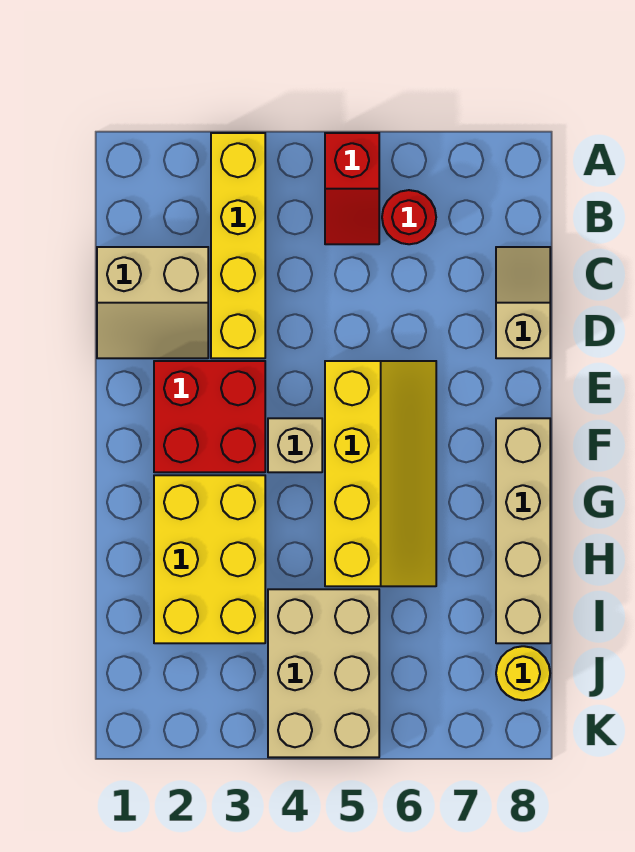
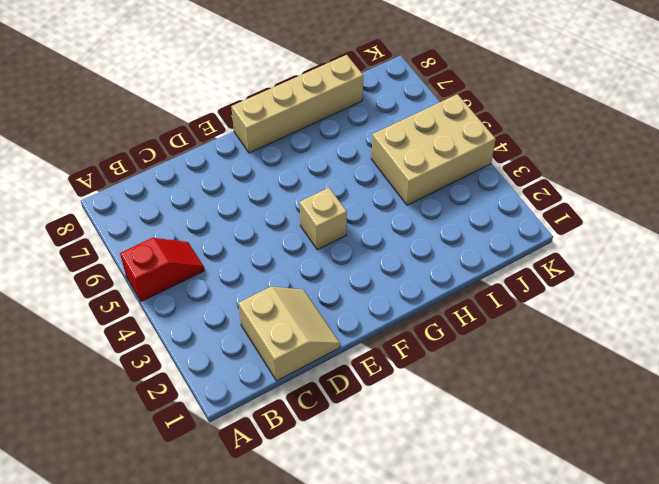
none -> yellow brick A3:D3 level 1
none -> red round brick B6 level 1
none -> tan slope C8:D8 level 1 top D

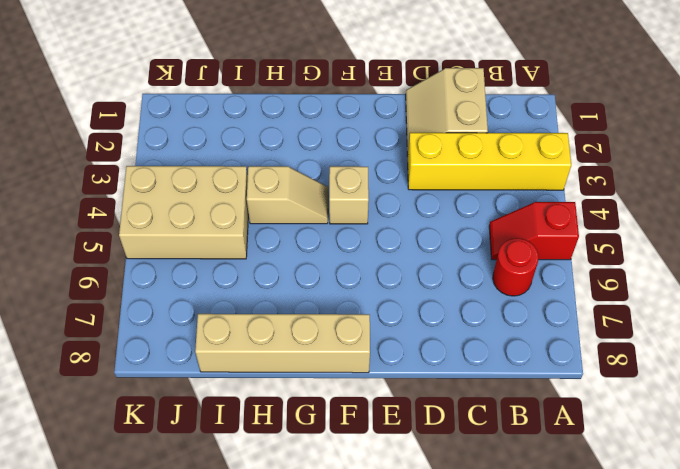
tan slope G4:H4 level 1 top H -> tan slope C8:D8 level 1 top D
none -> red brick E2:F3 level 1
none -> yellow slope E5:H6 level 1 top 5
none -> yellow brick G2:I3 level 1

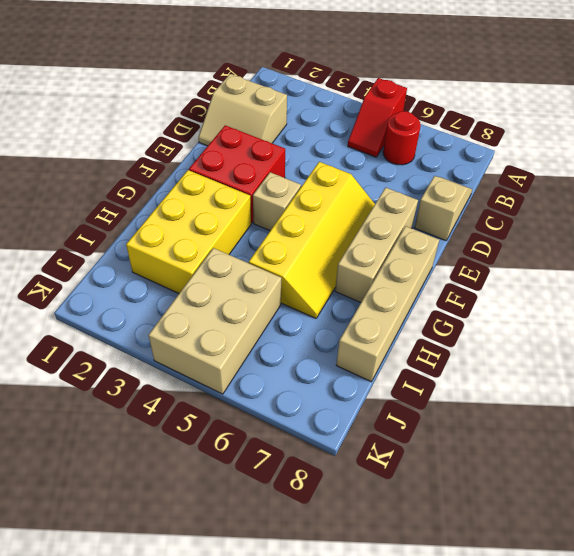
tan brick E7:G7 level 1 -> none
none -> yellow brick A3:D3 level 1
none -> yellow round brick J8 level 1

